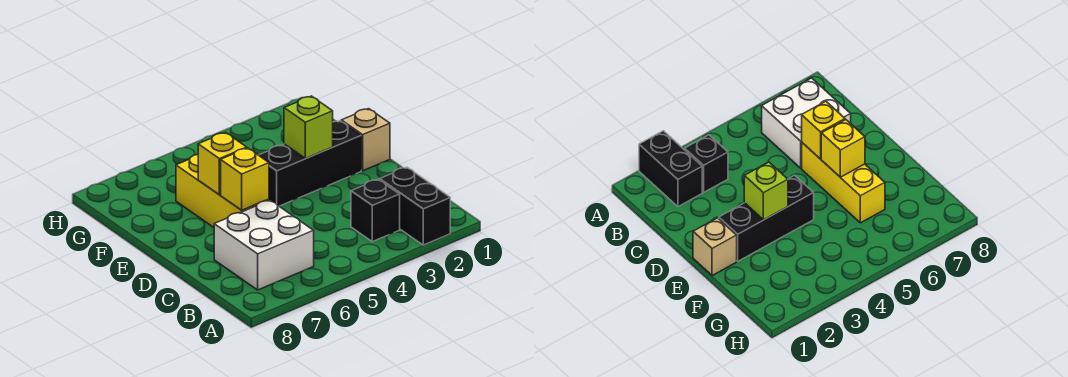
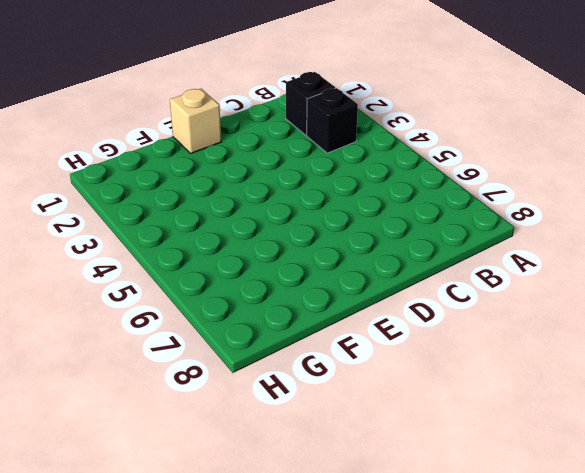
black brick B2 level 1 -> black brick A2:B2 level 1
none -> white brick B6:C7 level 1
none -> yellow brick D6:F6 level 1

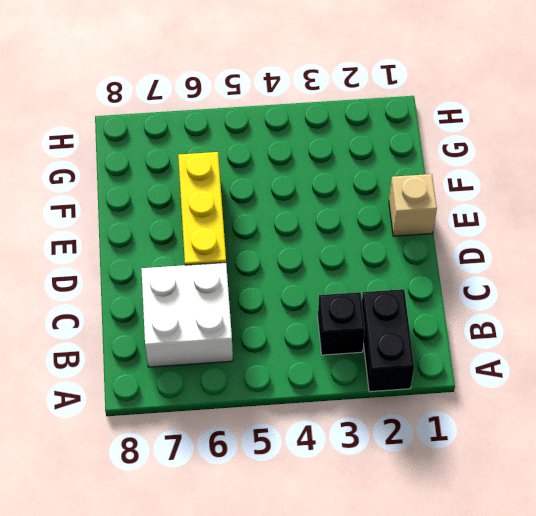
none -> black brick E2:E4 level 1
none -> yellow brick D6 level 2

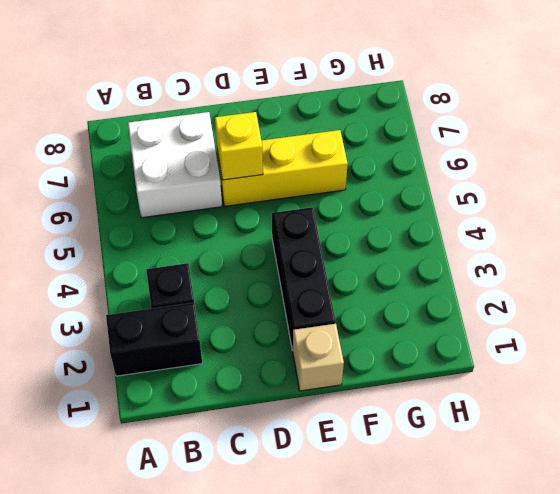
none -> lime brick E3 level 2
none -> yellow brick E6 level 2

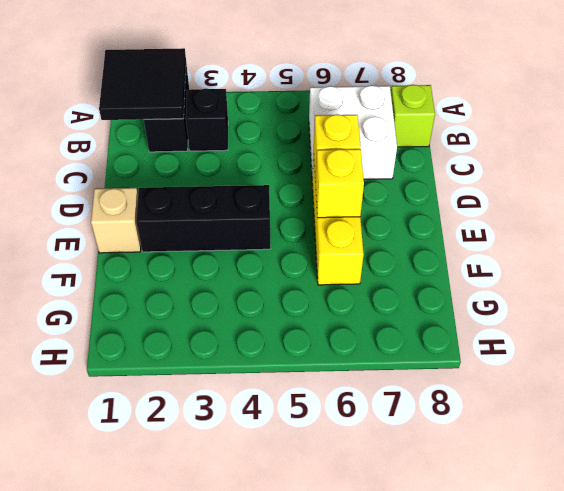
black tile A1:B2 level 2 -> none
lime brick B8 level 1 -> lime brick E3 level 2

